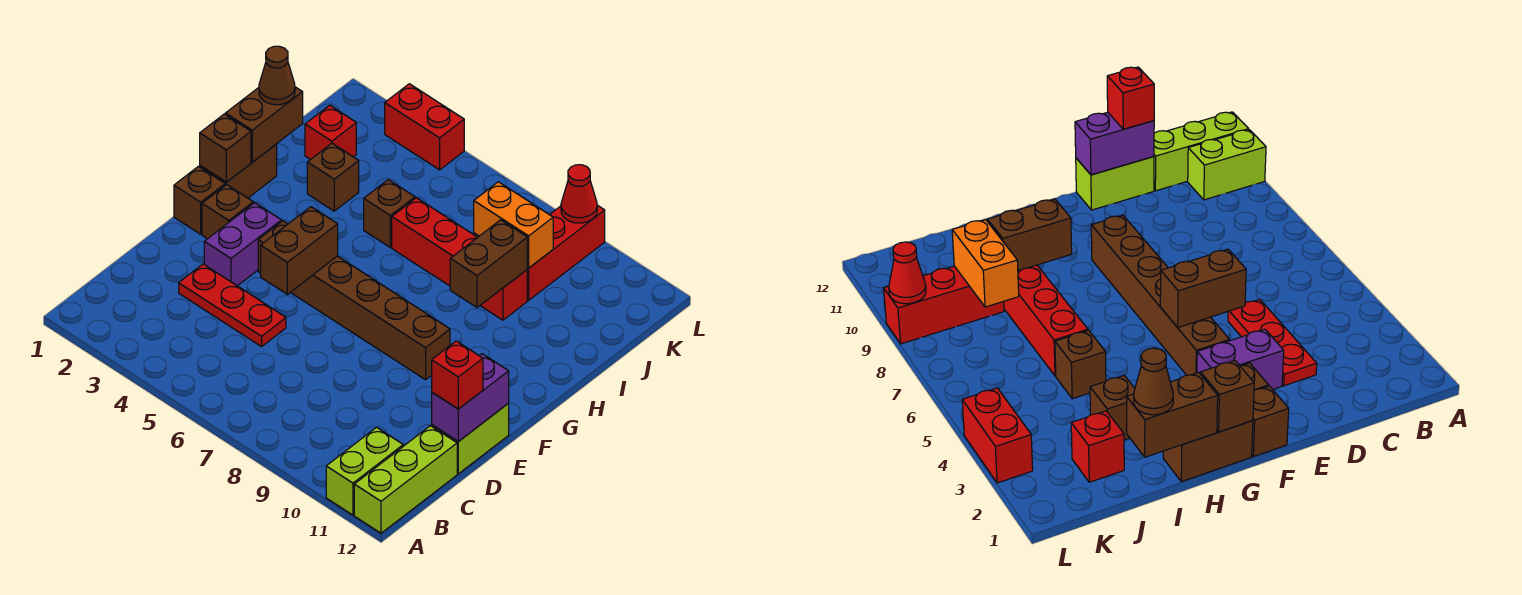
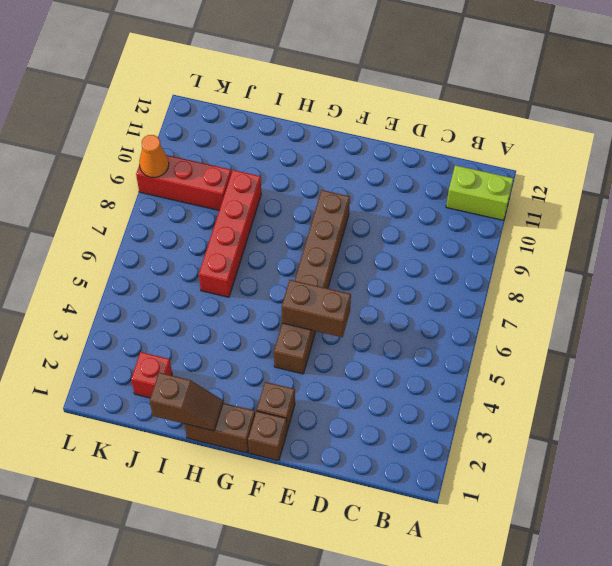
brown slope H1:I1 level 2 top I -> brown brick H1:I1 level 2
orange cone L9 level 2 -> red cone L9 level 2
none -> lime brick A12:C12 level 1
none -> red plate D3:D5 level 1
none -> lime brick D12:E12 level 1

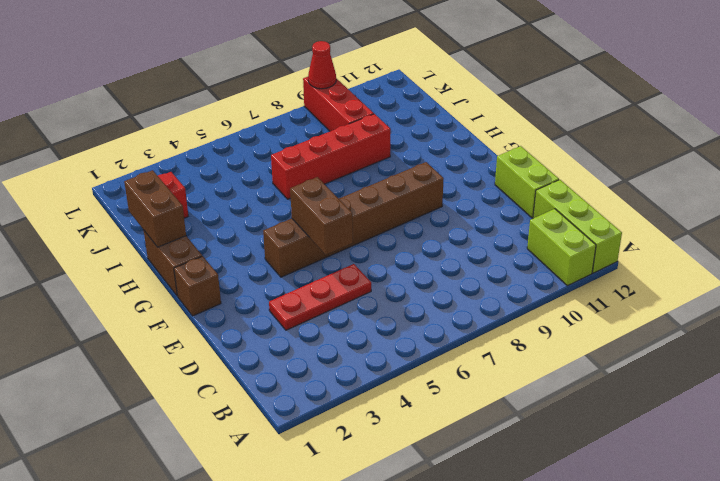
none -> purple brick E3:F3 level 1
none -> brown brick F2 level 1
none -> brown brick I3 level 1

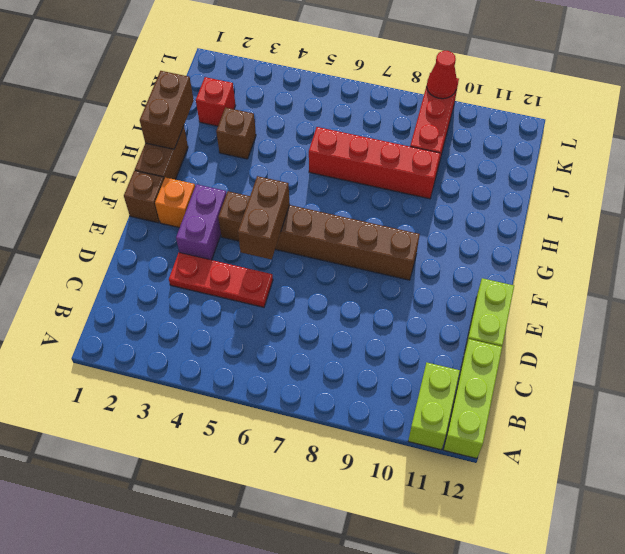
orange brick F2 level 1 -> brown brick F2 level 1
none -> brown brick I5 level 1
none -> red brick L3:L4 level 1
none -> purple brick D12:E12 level 2

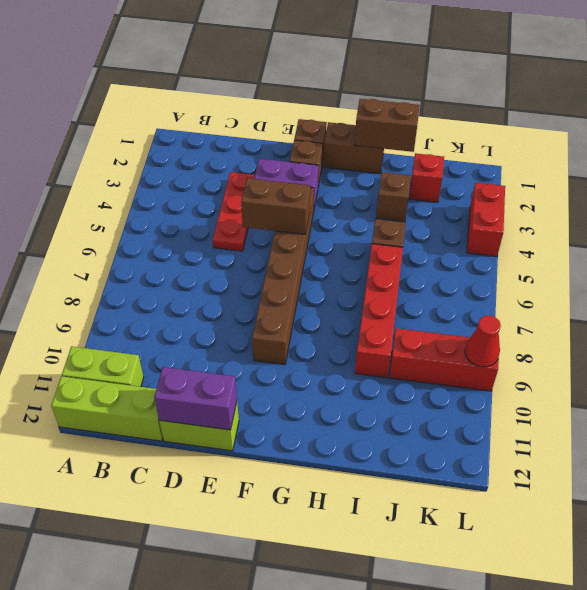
none -> brown brick G1 level 2
none -> brown brick H9:I9 level 2
none -> orange brick J8:J9 level 2

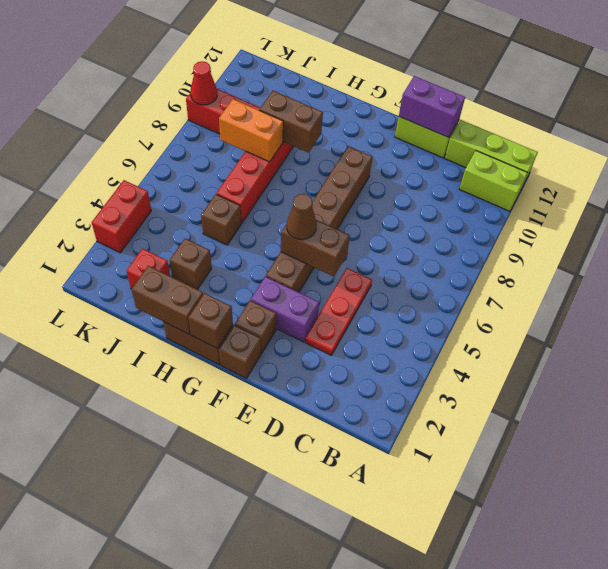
brown cone F5 level 3 -> brown cone I1 level 3
orange brick I8:J8 level 2 -> orange brick J8:J9 level 2
none -> red brick D12 level 3

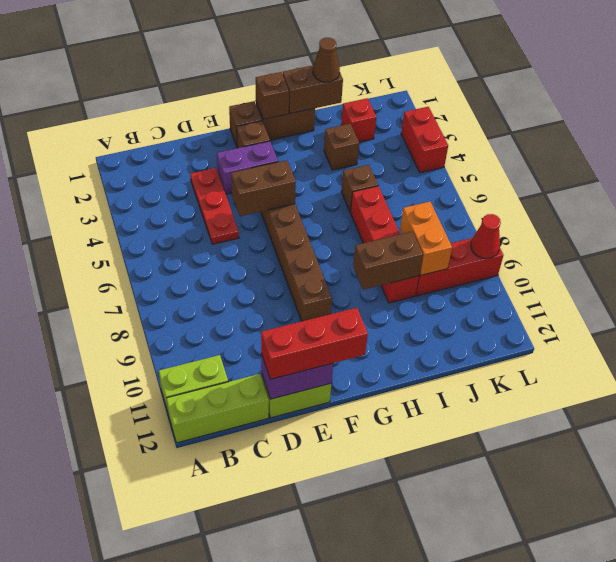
red brick D12:F12 level 3 -> red brick D12 level 3

